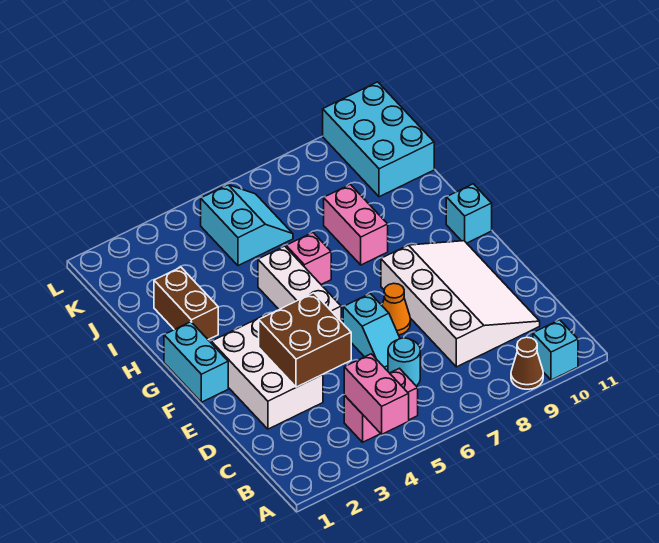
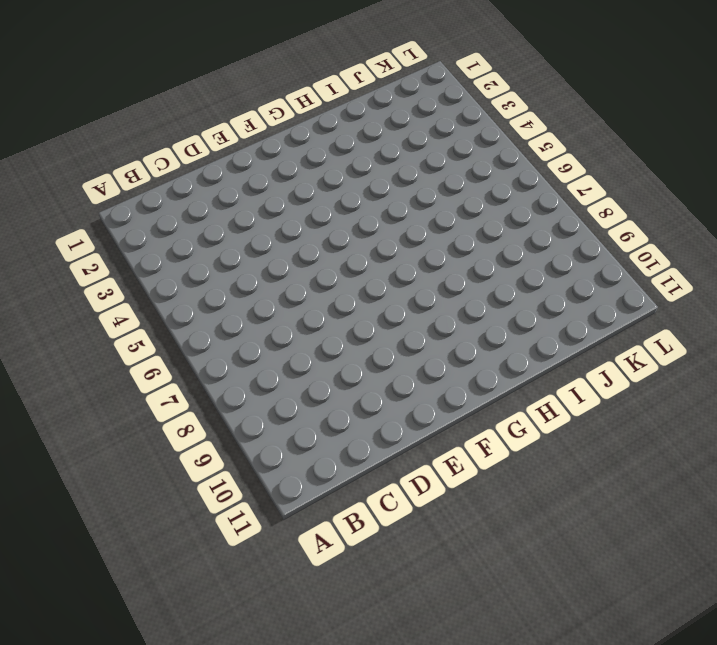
none -> brown cone A9 level 1
none -> cyan brick A10 level 1
none -> pink brick B4:B5 level 1

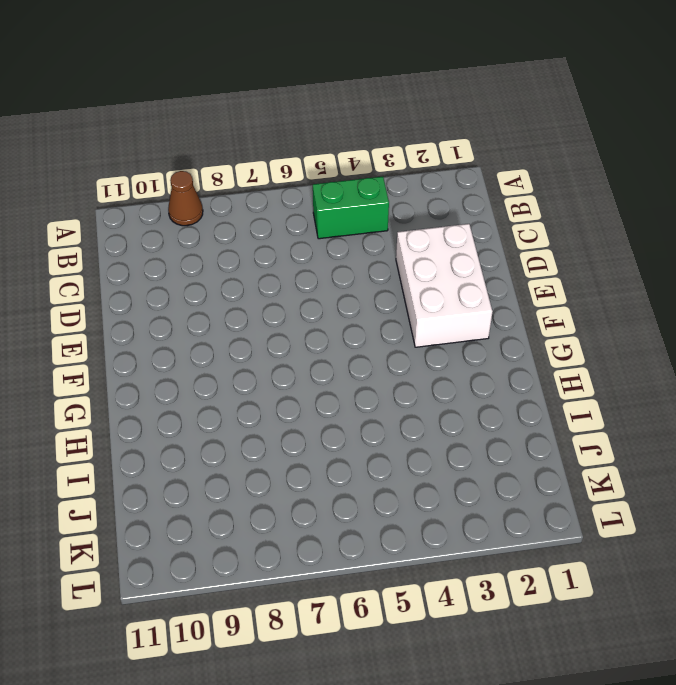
green brick B4:B5 level 1 -> pink brick B4:B5 level 1
none -> cyan brick A10 level 1
none -> cyan round brick C6 level 1
none -> white slope C8:F10 level 1 top 8

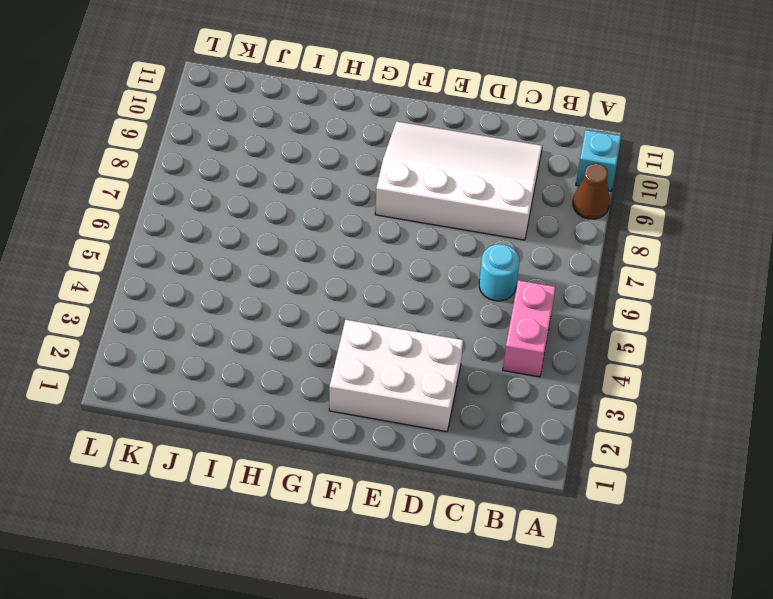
none -> cyan slope D6:E6 level 1 top E
none -> orange cone E7 level 1
none -> cyan brick F1:G1 level 1

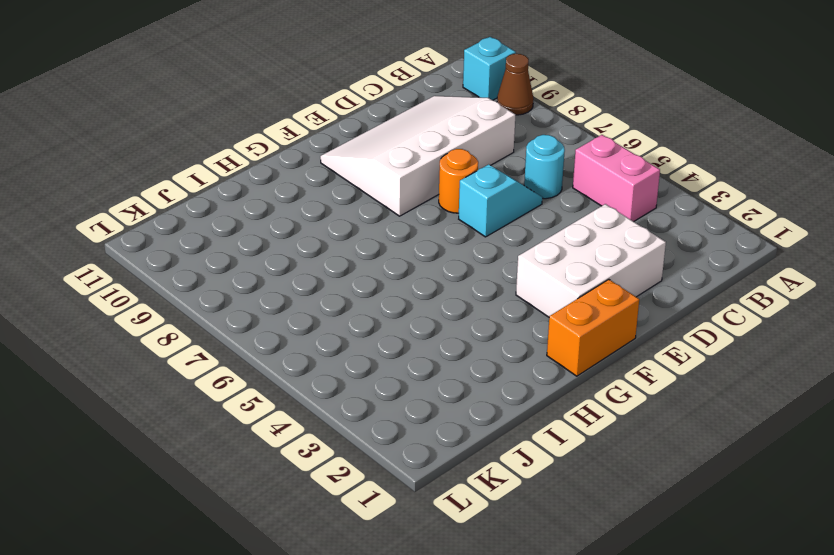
orange round brick E7 level 1 -> orange cone E7 level 1
orange brick F1:G1 level 1 -> cyan brick F1:G1 level 1
none -> white brick F5:H5 level 1
none -> cyan brick G11 level 1
none -> brown brick H2:I2 level 1

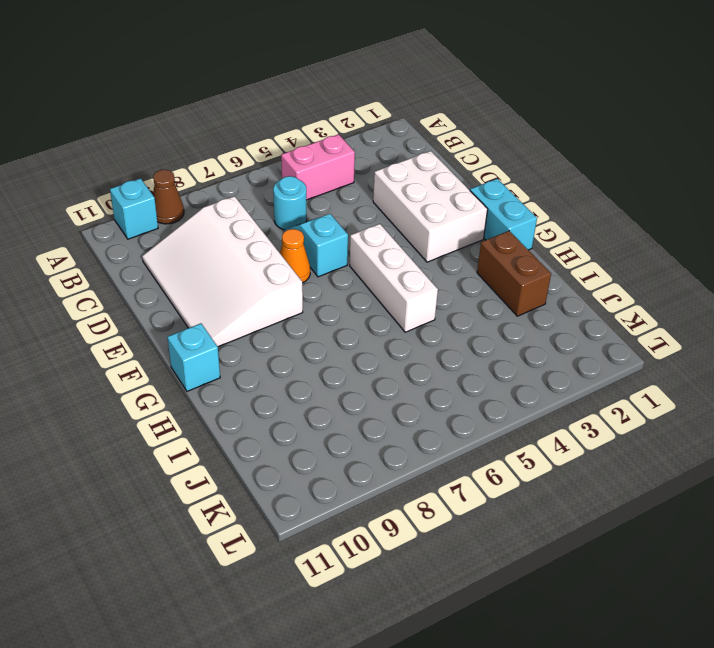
none -> pink brick H6 level 1
none -> pink brick H8:I8 level 1
none -> cyan slope J5:K6 level 1 top 5

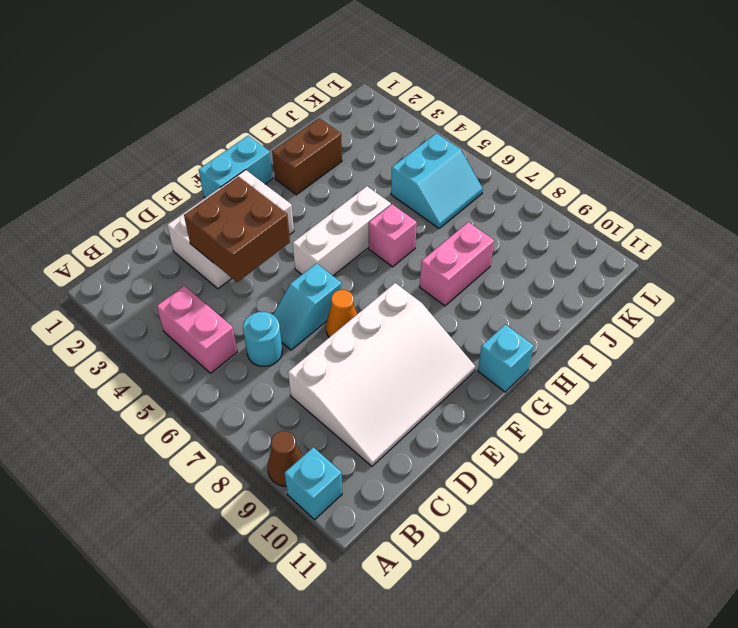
none -> cyan brick J10:L11 level 1
none -> pink brick A4:B4 level 2

